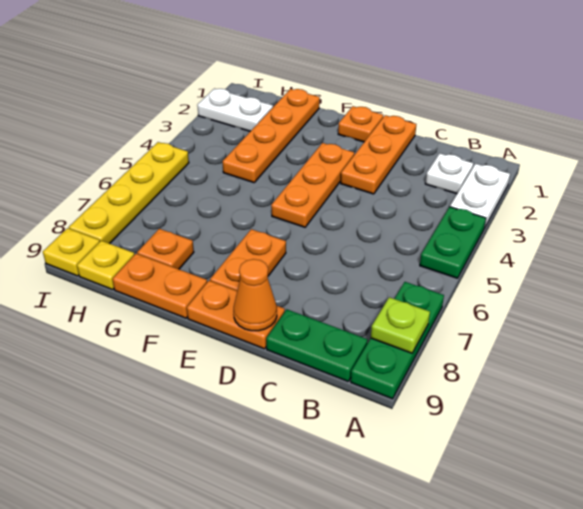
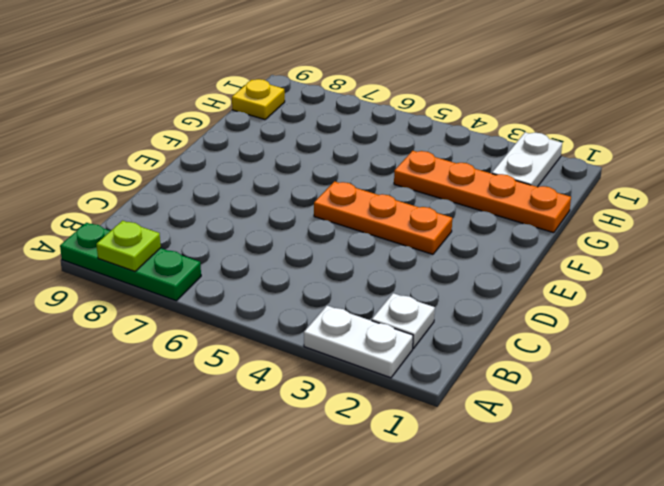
none -> green plate A4:A5 level 1
none -> green plate B9:C9 level 1
none -> orange plate D1:D3 level 1

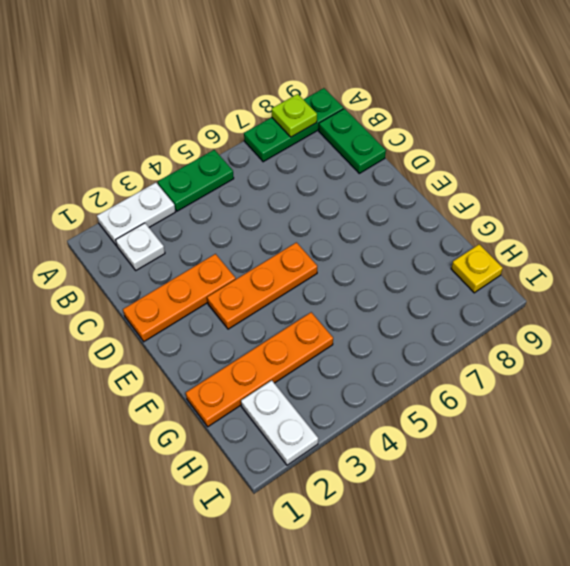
none -> orange plate D9:E9 level 1
none -> orange plate E1 level 1
none -> orange plate E7:E8 level 1

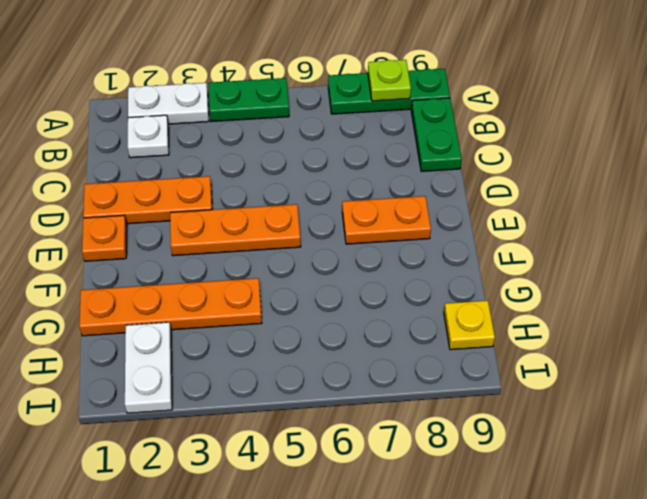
none -> orange plate D9:E9 level 1
none -> orange plate F9:G9 level 1
none -> orange plate G8 level 1

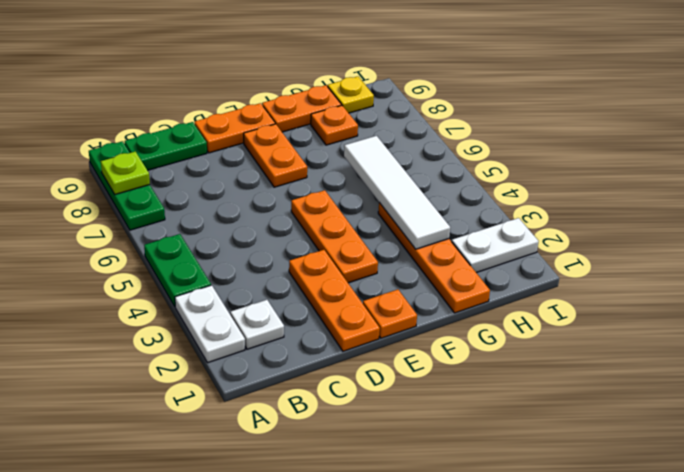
white tile G3:G6 level 2 -> none
none -> yellow plate I5:I8 level 1
none -> yellow plate I9 level 1
none -> orange cone D9 level 2

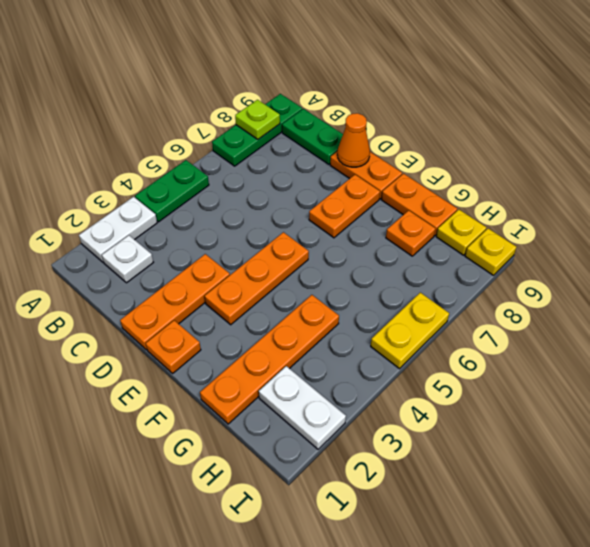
yellow plate I5:I6 level 1 -> yellow plate I5:I8 level 1

